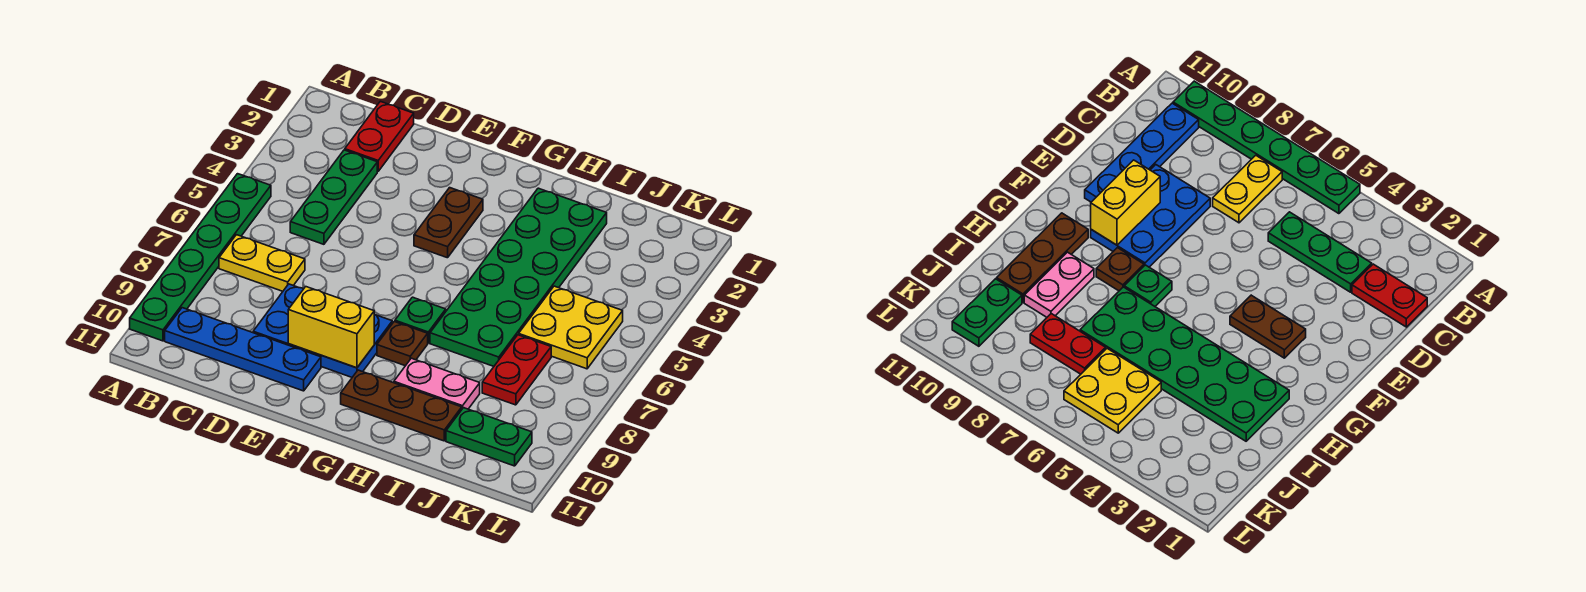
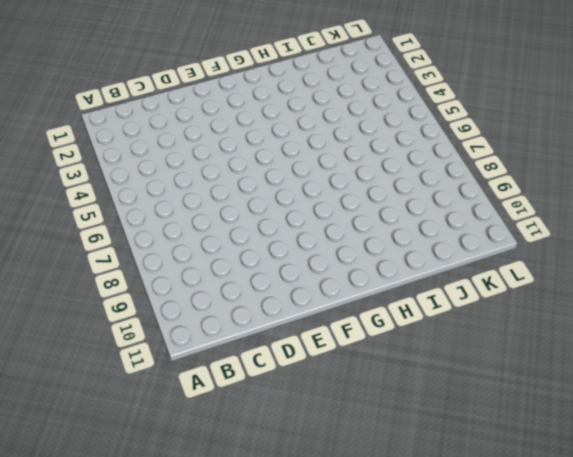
none -> green plate A5:A10 level 1
none -> yellow plate B7:C7 level 1
none -> blue plate B10:E10 level 1

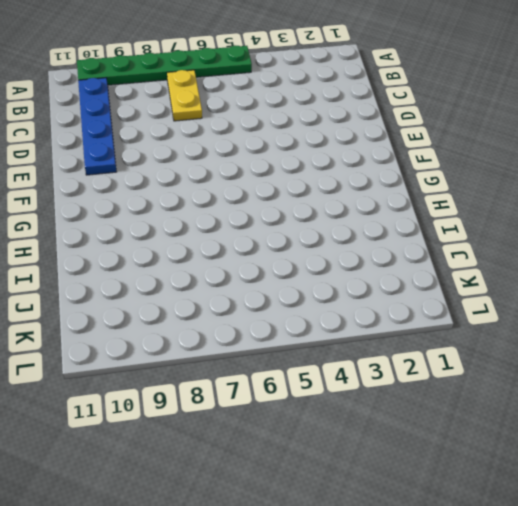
none -> red plate C1:C2 level 1
none -> green plate C3:C5 level 1
none -> blue plate D8:F9 level 1

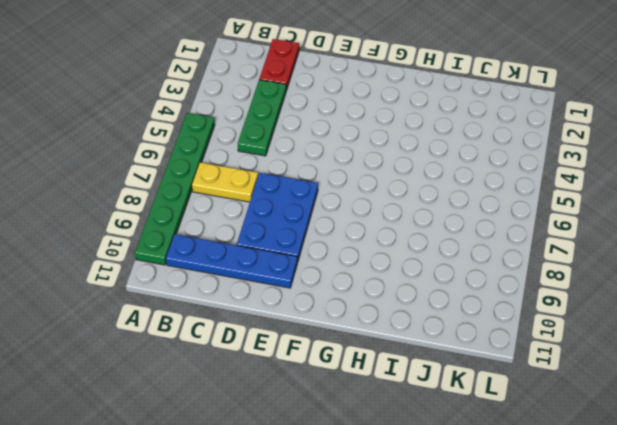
blue plate D7:E9 level 1 -> blue plate D8:F9 level 1
none -> brown plate F3:F4 level 1
none -> green plate G7 level 1
none -> brown plate G8 level 1

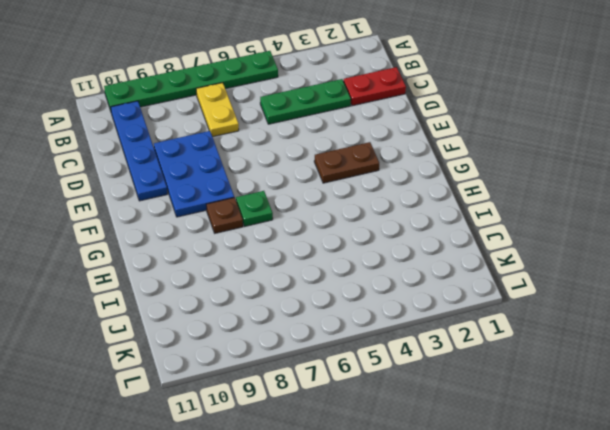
none -> brown plate G10:I10 level 1
none -> green plate H2:I7 level 1
none -> pink plate H9:I9 level 1

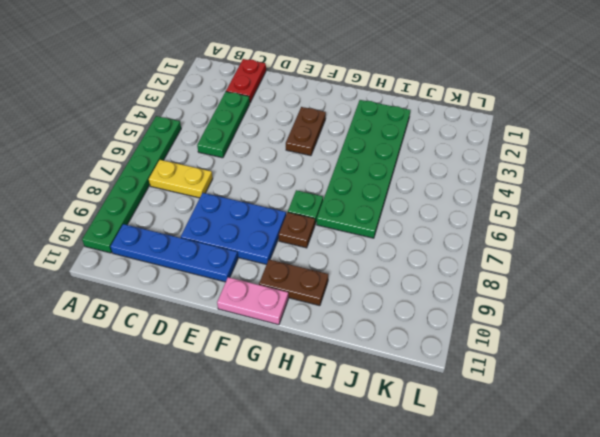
pink plate F11:G11 level 1 -> pink plate H9:I9 level 1
brown plate G10:H10 level 1 -> brown plate G10:I10 level 1
none -> yellow plate J5:K6 level 1
none -> red plate J7:J8 level 1
none -> green plate J10:K10 level 1

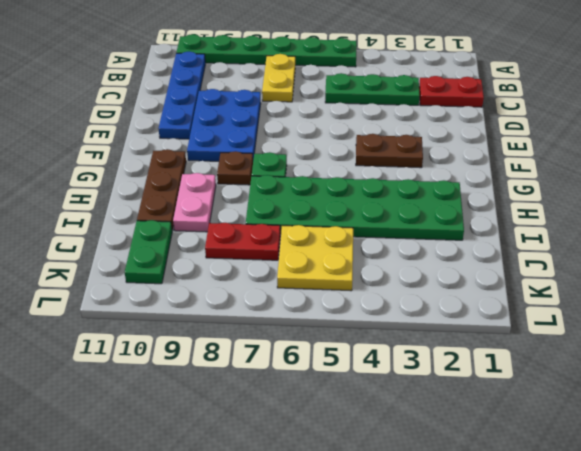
none -> yellow brick E9:F9 level 2

